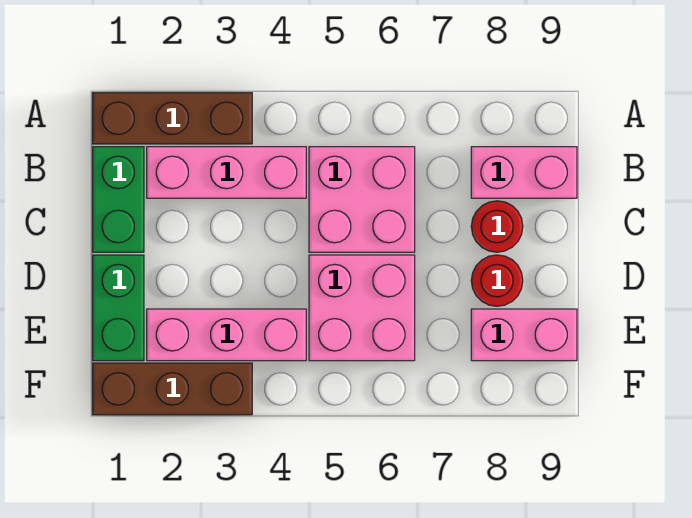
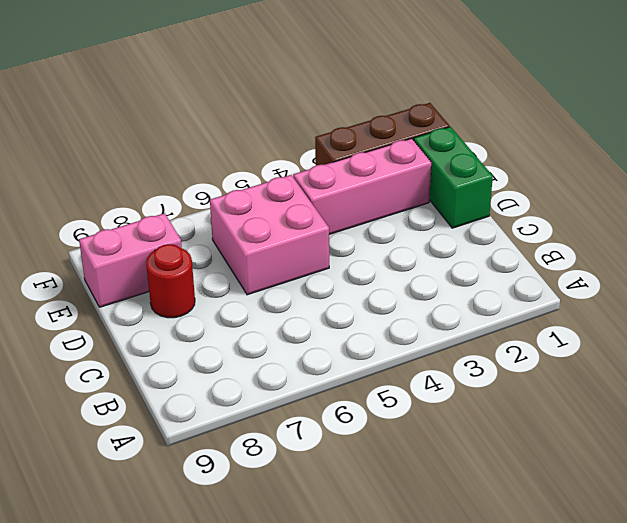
none -> brown brick A1:A3 level 1
none -> green brick B1:C1 level 1
none -> pink brick B2:B4 level 1

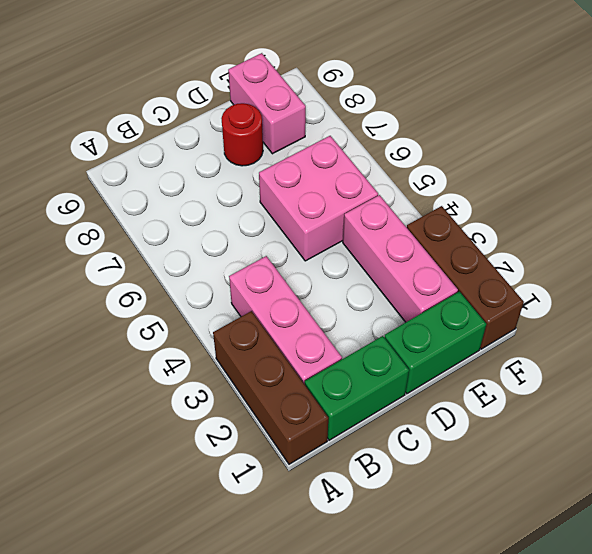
none -> pink brick B5:C6 level 1
none -> pink brick B8:B9 level 1
none -> red round brick C8 level 1

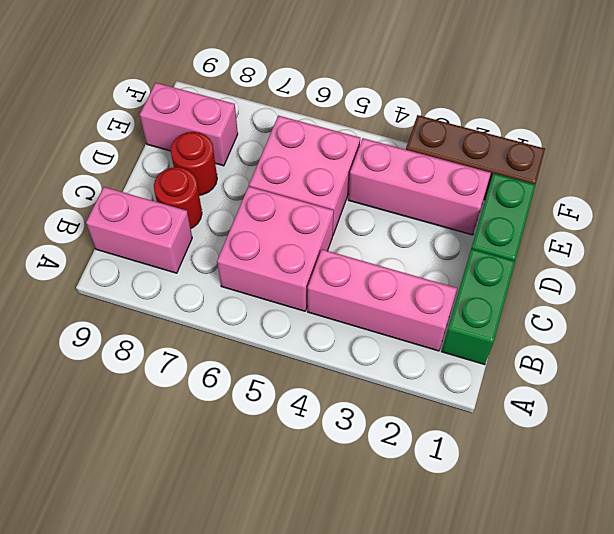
none -> brown brick A1:A3 level 1

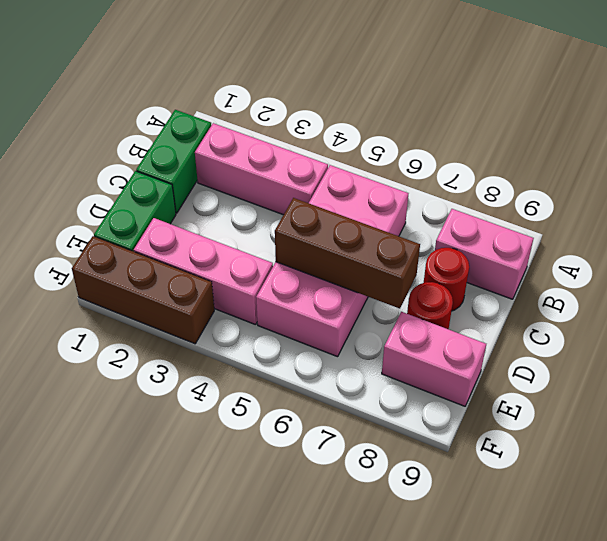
brown brick D5:D7 level 2 -> brown brick A1:A3 level 1

